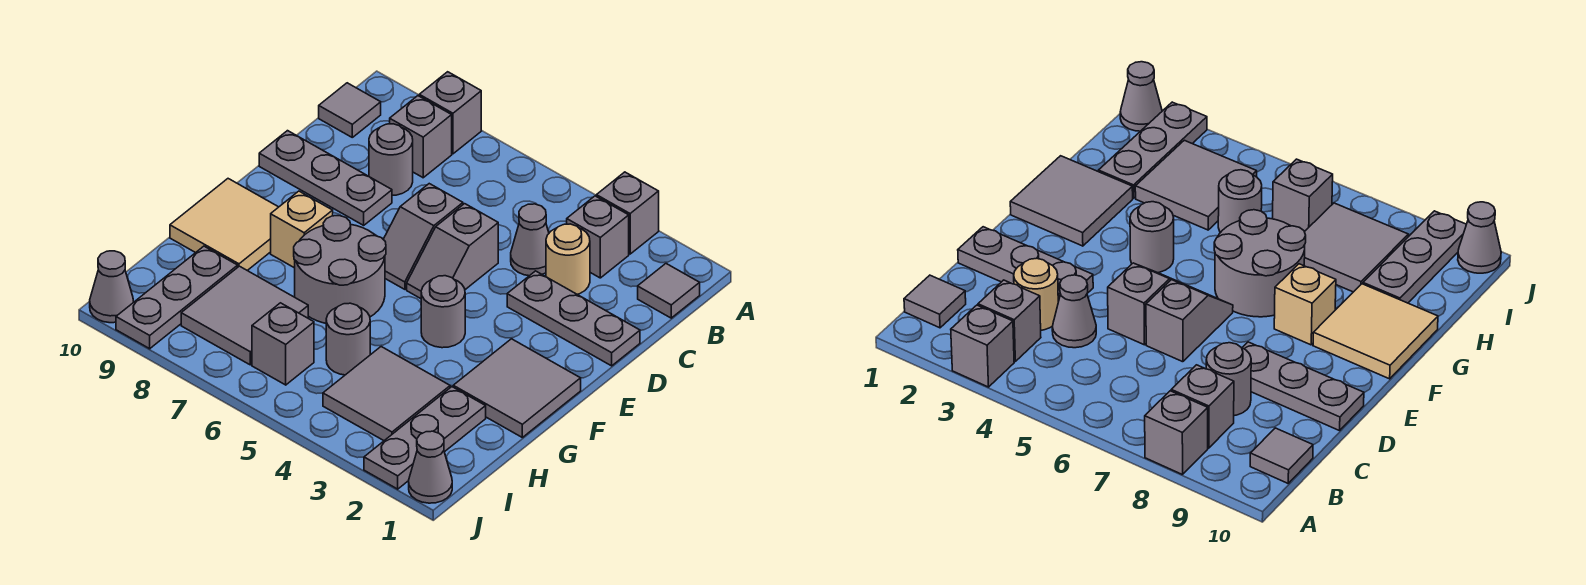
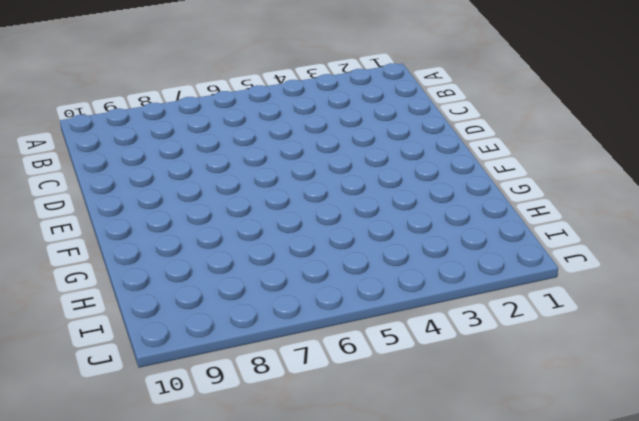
none -> grey brick A3 level 1
none -> grey brick A8 level 1
none -> grey tile B1 level 1

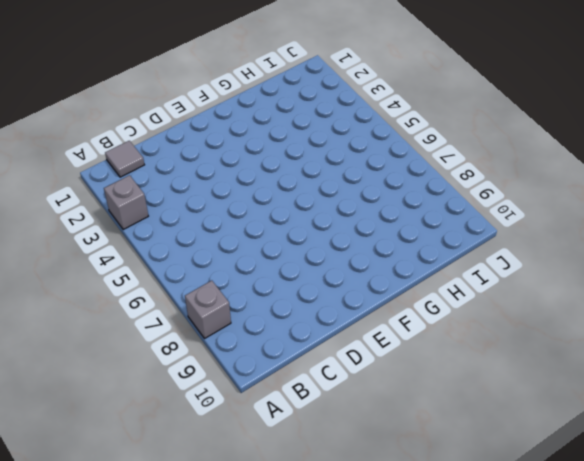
none -> grey brick B3 level 1
none -> grey brick B8 level 1
none -> grey tile B10 level 1

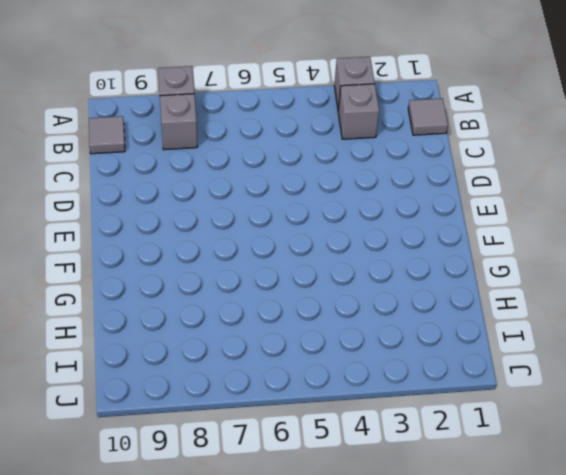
none -> tan round brick C3 level 1
none -> grey cone C4 level 1
none -> grey round brick C8 level 1

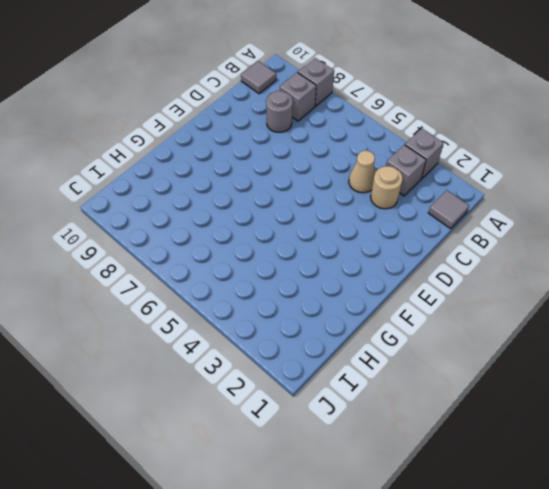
tan cone C4 level 1 -> grey cone C4 level 1
none -> grey plate D1:D3 level 1
none -> grey slope D5:E5 level 1 top D
none -> grey slope D6:E6 level 1 top D

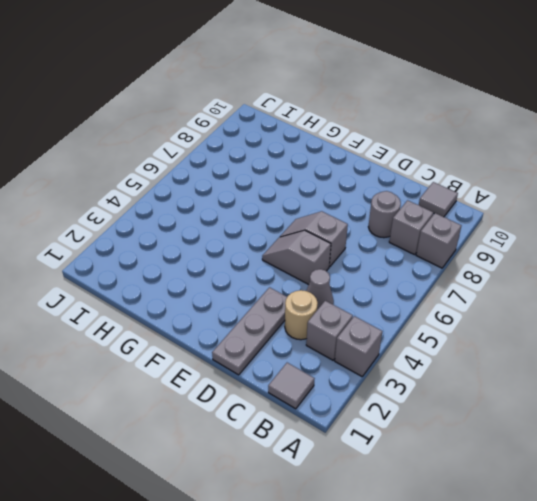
none -> grey plate D8:D10 level 1
none -> grey tile F1:G2 level 1
none -> grey round brick F4 level 1

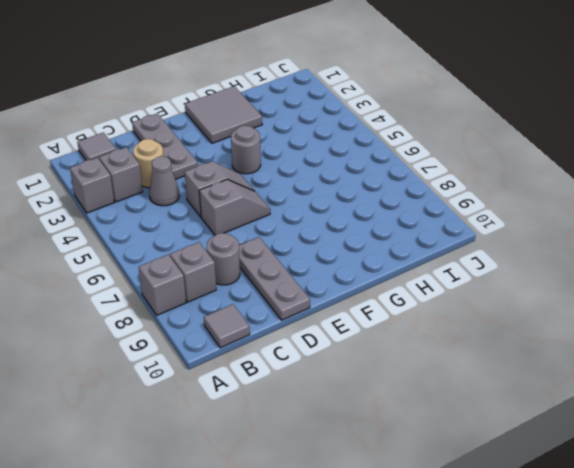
none -> grey round brick F6:G7 level 1
none -> tan brick F8 level 1
none -> tan tile F9:G10 level 1

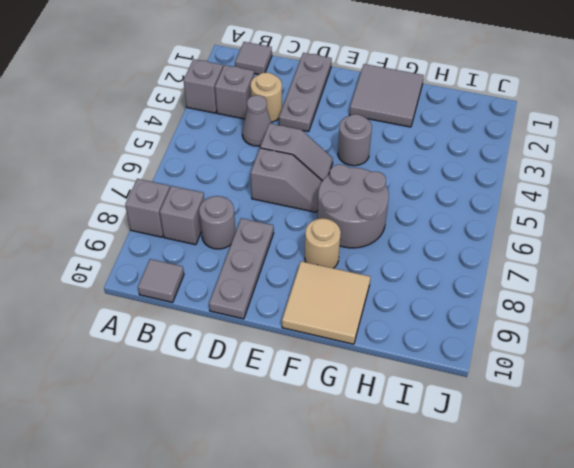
tan round brick F8 level 1 -> tan brick F8 level 1
none -> grey plate H2:J2 level 1
none -> grey tile H3:I4 level 1
none -> grey round brick H5 level 1

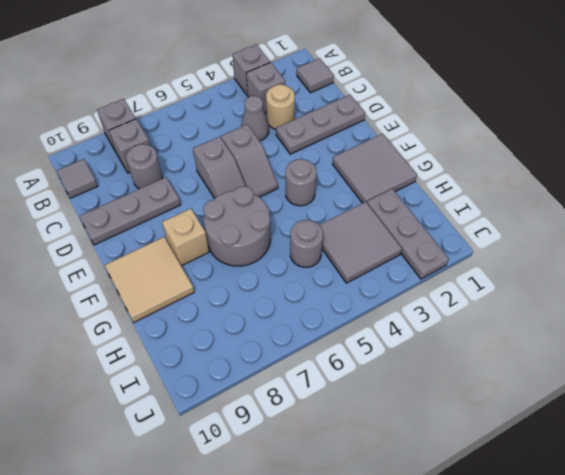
none -> grey tile H7:I8 level 1
none -> grey plate H9:J9 level 1
none -> grey brick I6 level 1

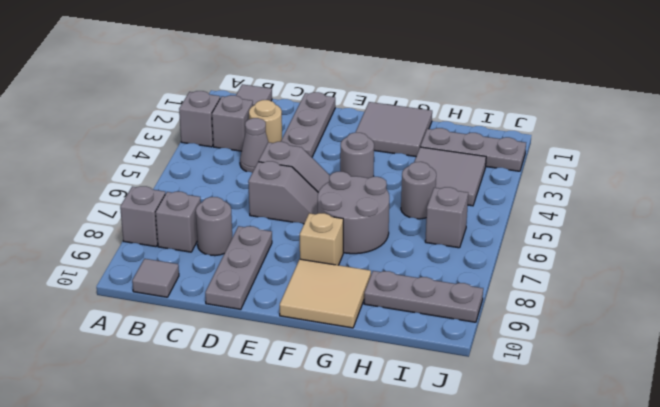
none -> grey tile H7:I8 level 1
none -> grey cone J1 level 1
none -> grey cone J10 level 1

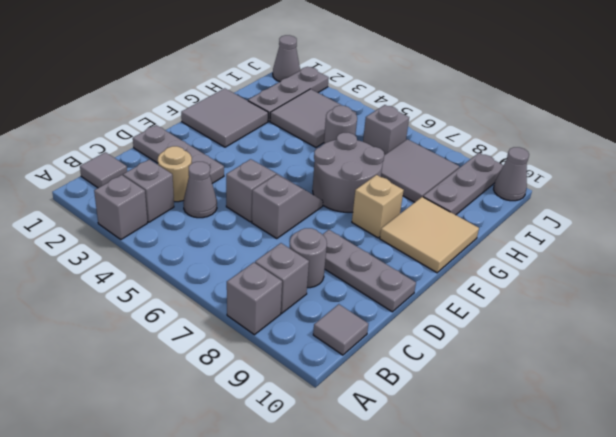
none -> grey round brick F4 level 1

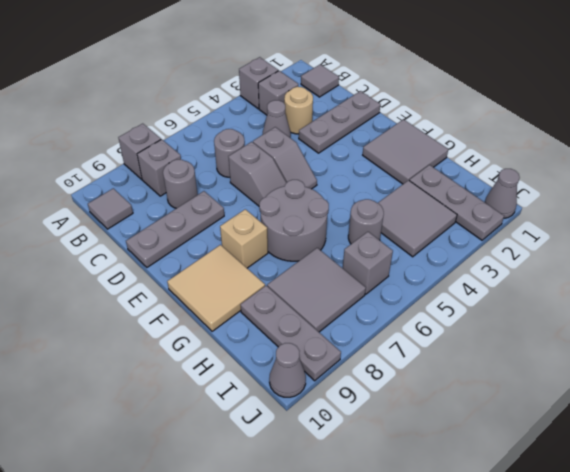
grey round brick C6 level 1 -> grey round brick F4 level 1

